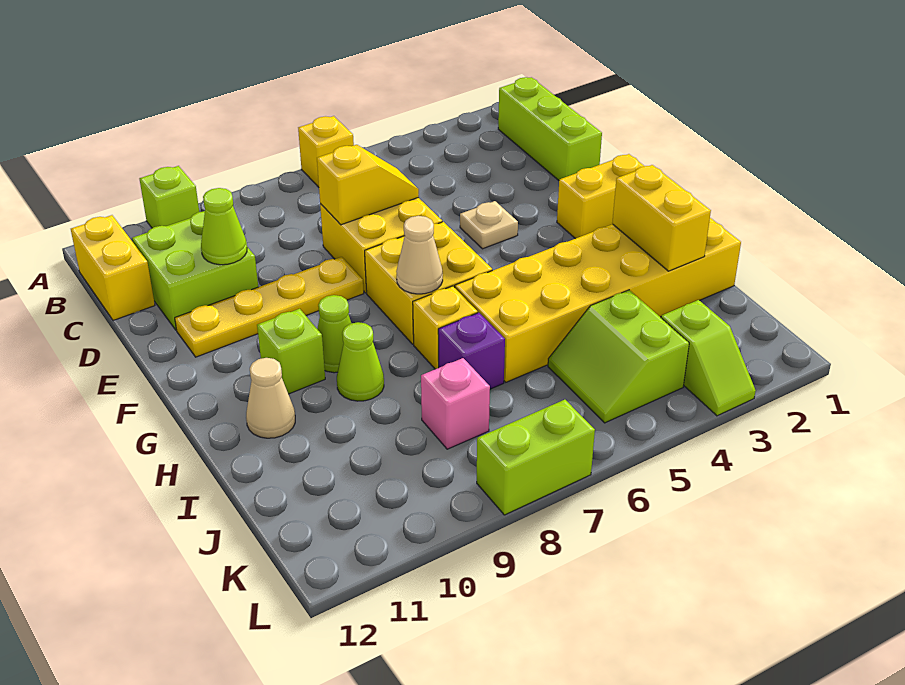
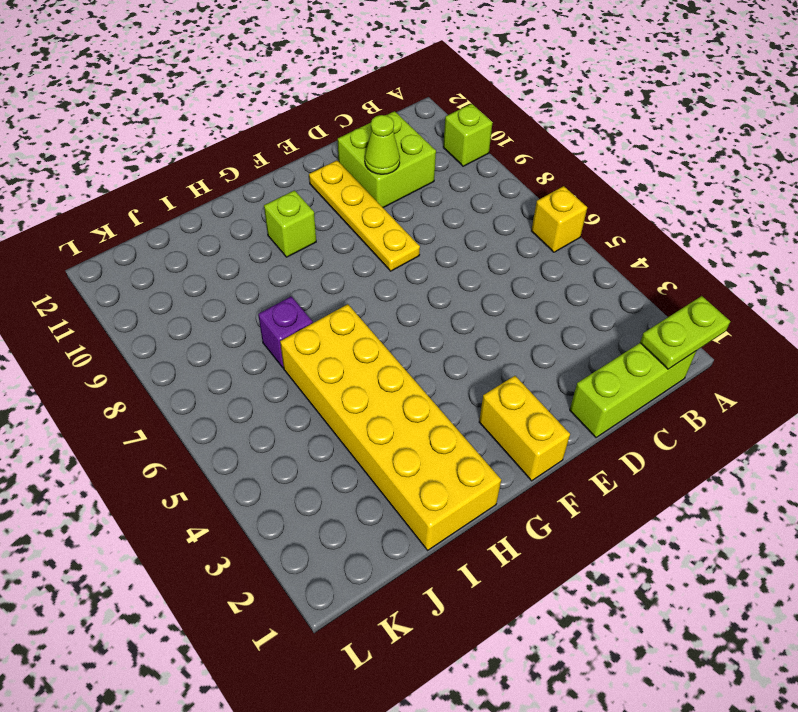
lime plate A1:B1 level 2 -> none
none -> yellow brick B12:C12 level 1
none -> yellow brick D6:E7 level 1
none -> tan plate E4 level 1

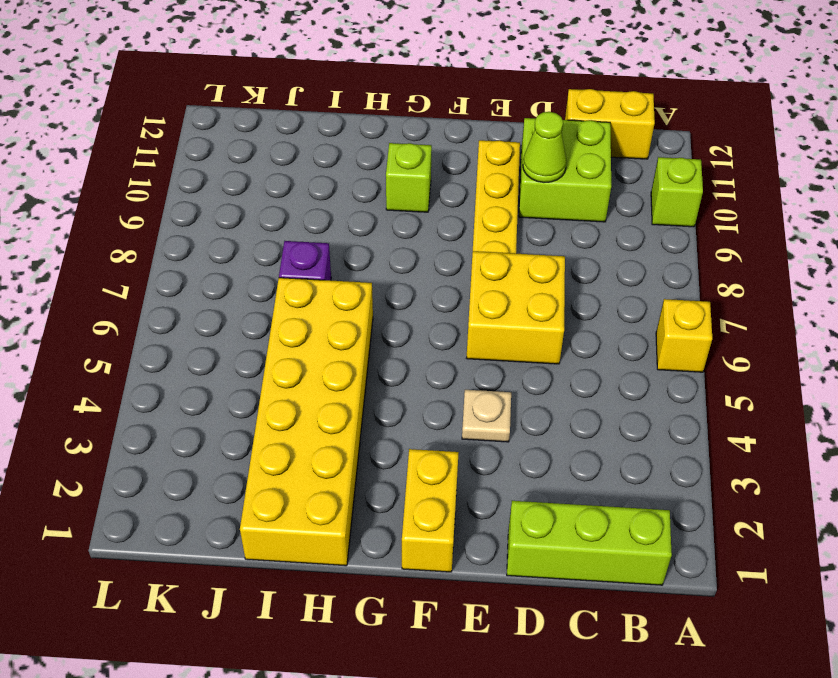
none -> yellow brick F6:G7 level 1
none -> lime cone G9 level 1
none -> yellow brick H7 level 1

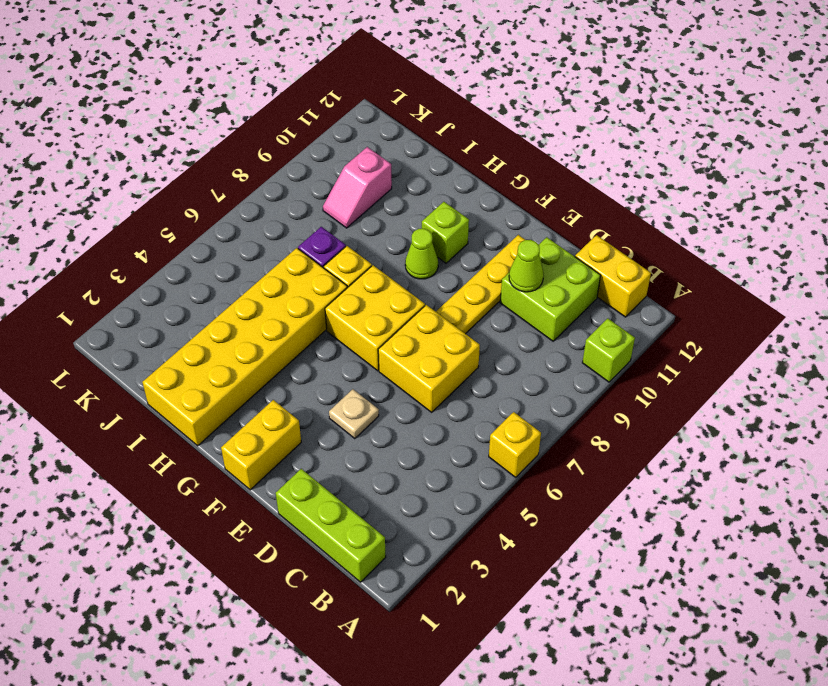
pink slope J9:J10 level 1 top 10 -> none
none -> lime cone H9 level 1
none -> tan cone H11 level 1
none -> lime slope J4:K5 level 1 top 4

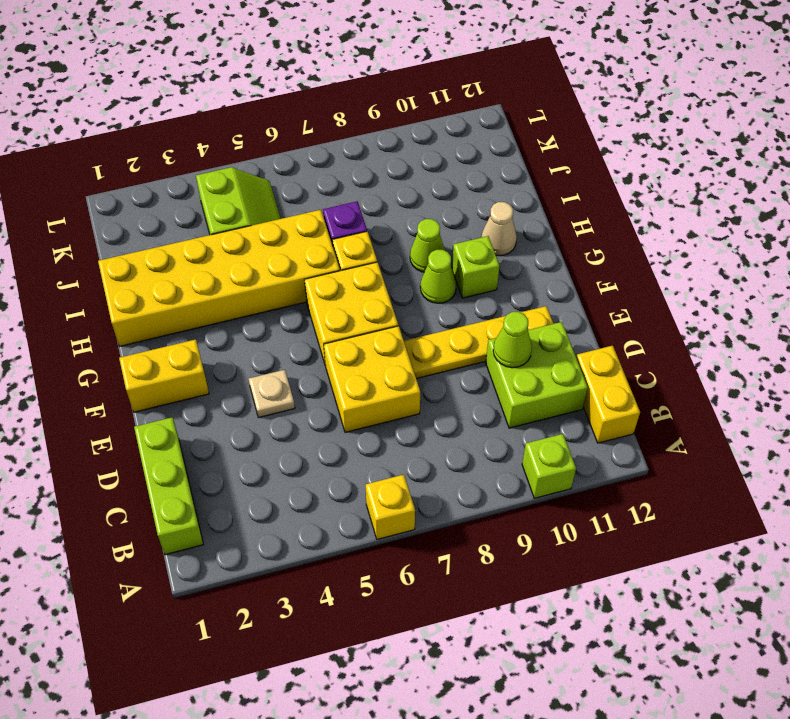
none -> pink brick J8 level 1
none -> lime slope K3:L3 level 1 top K
none -> lime brick L7:L8 level 1

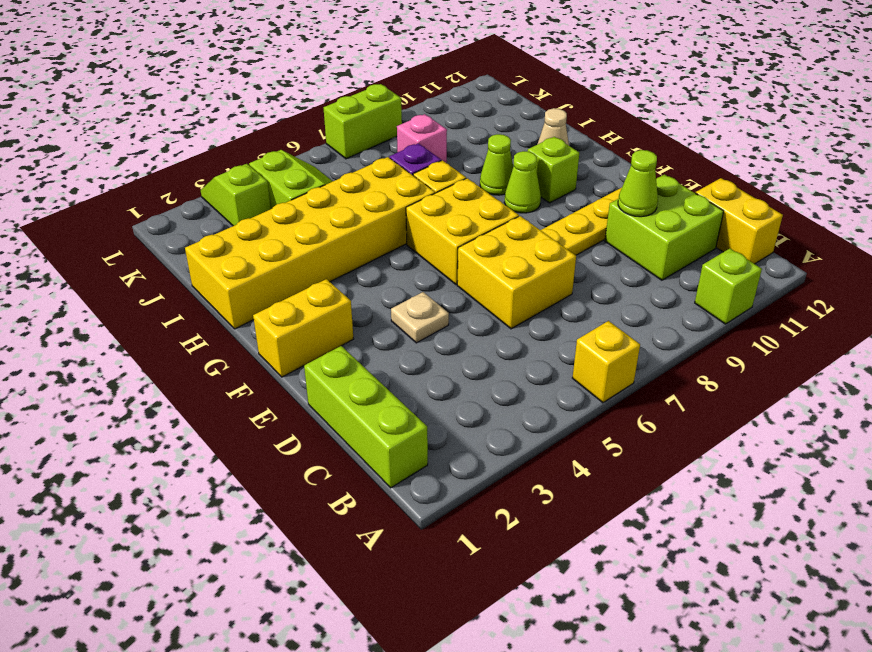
none -> yellow slope D6:D7 level 2 top 7
none -> tan cone G7 level 2
none -> yellow brick H2:I2 level 2

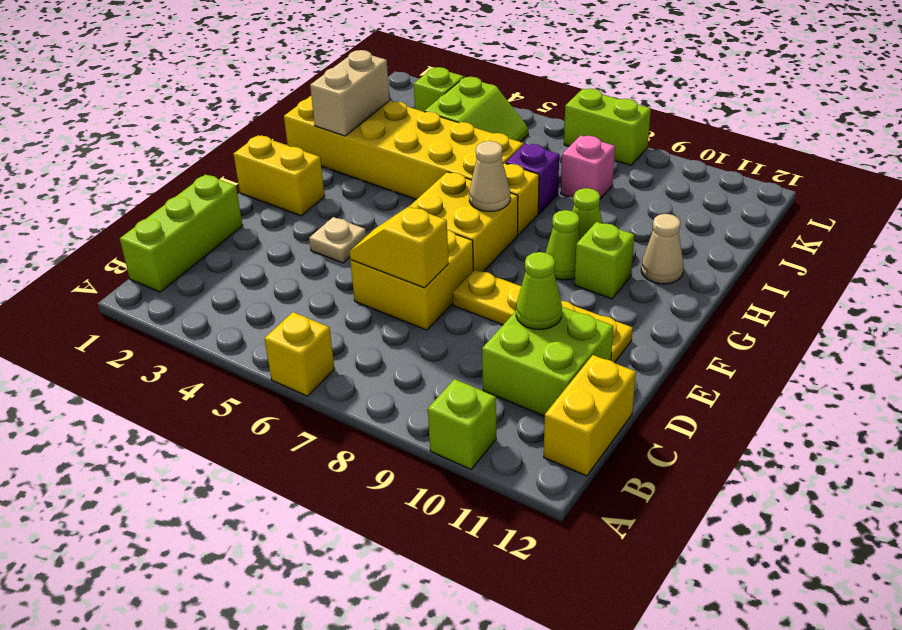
tan brick H2:I2 level 2 -> yellow brick H2:I2 level 2

